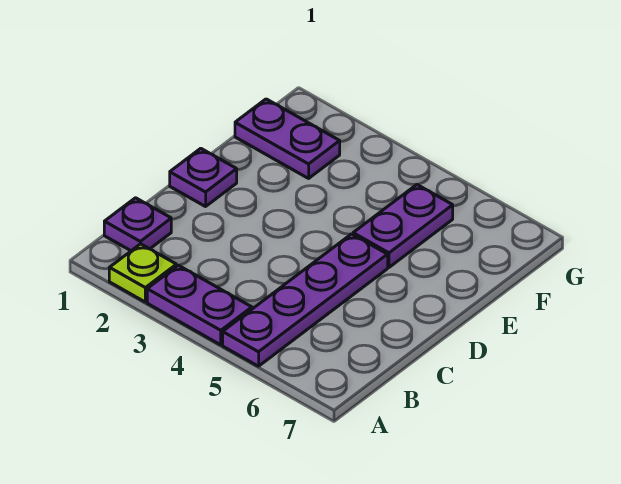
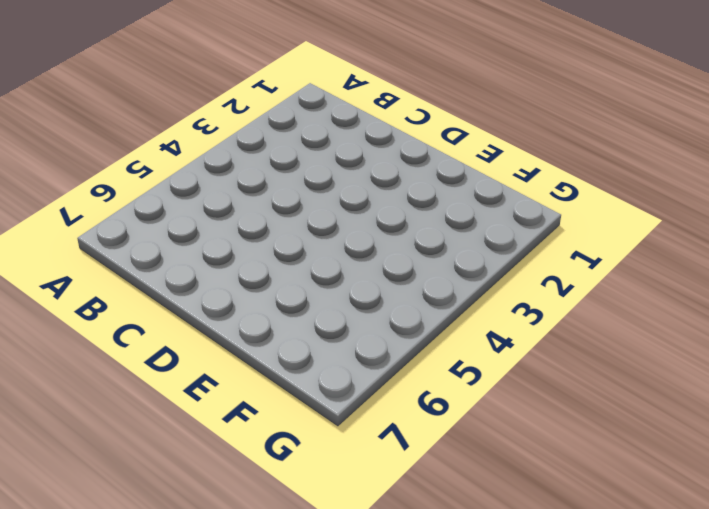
none -> lime plate A2 level 1
none -> purple plate A3:A4 level 1

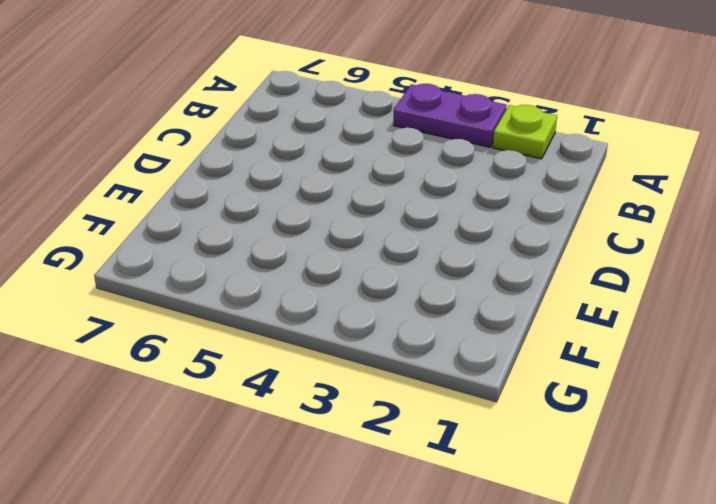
none -> purple plate A5:D5 level 1
none -> purple plate B1 level 1

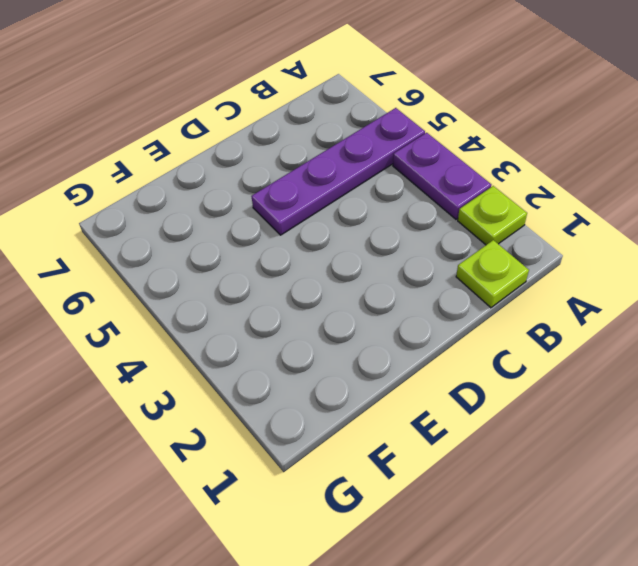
lime plate B1 level 1 -> purple plate B1 level 1
none -> purple plate D1 level 1
none -> purple plate E5:F5 level 1

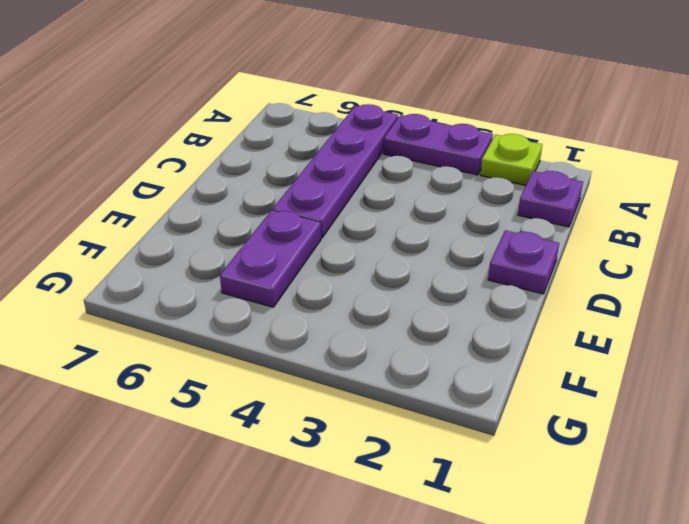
none -> purple plate F1:F2 level 1

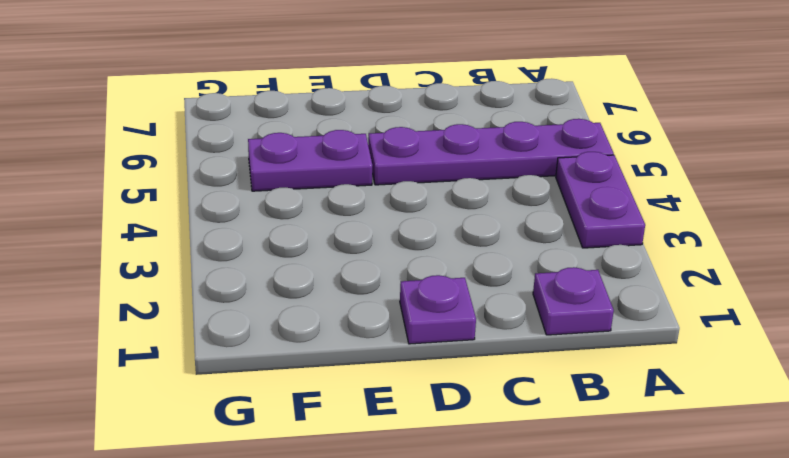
none -> lime plate A2 level 1
none -> purple plate F1:F2 level 1

